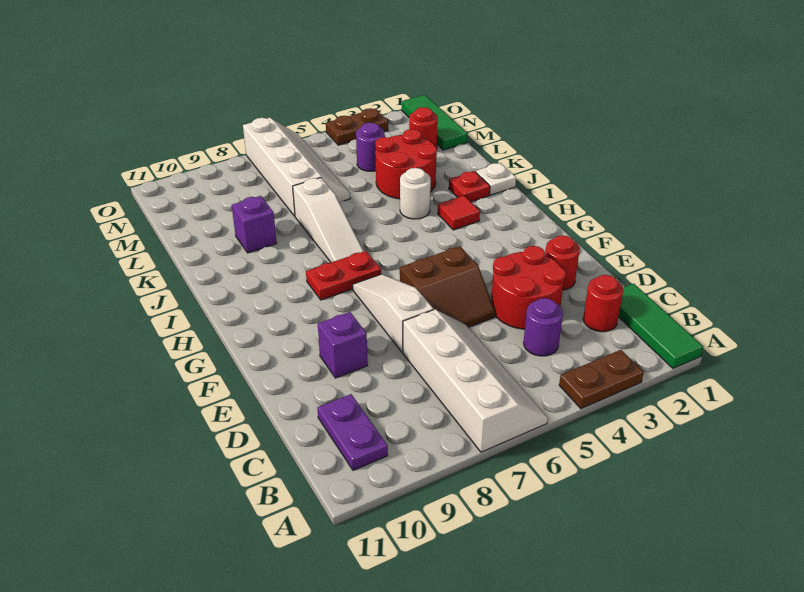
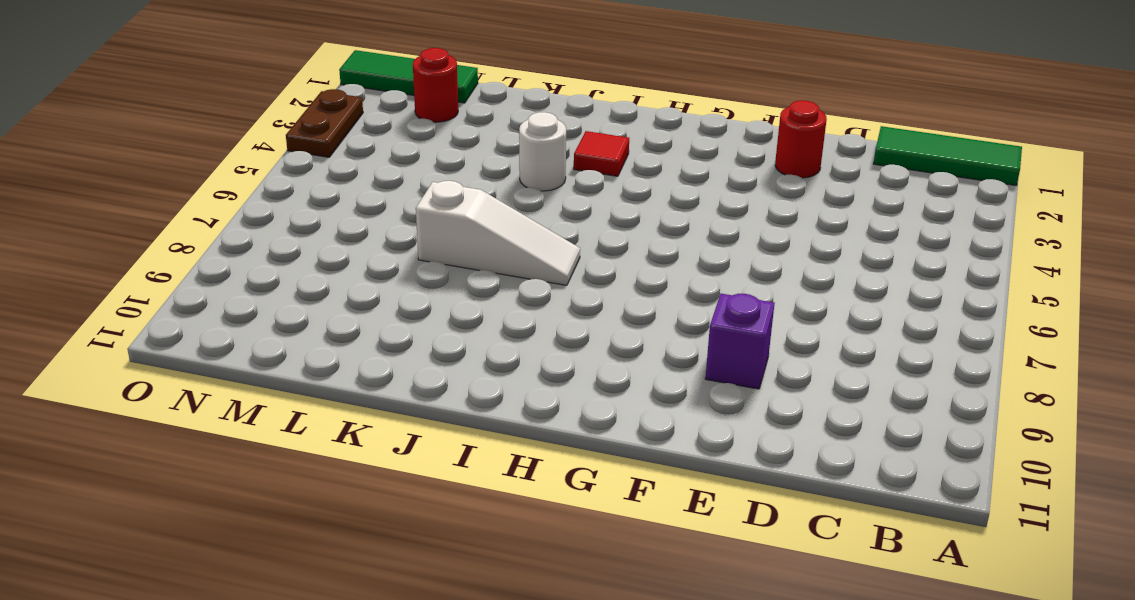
none -> brown plate A3:A4 level 1
none -> white slope A6:D7 level 1 top 7
none -> purple plate B10:C10 level 1

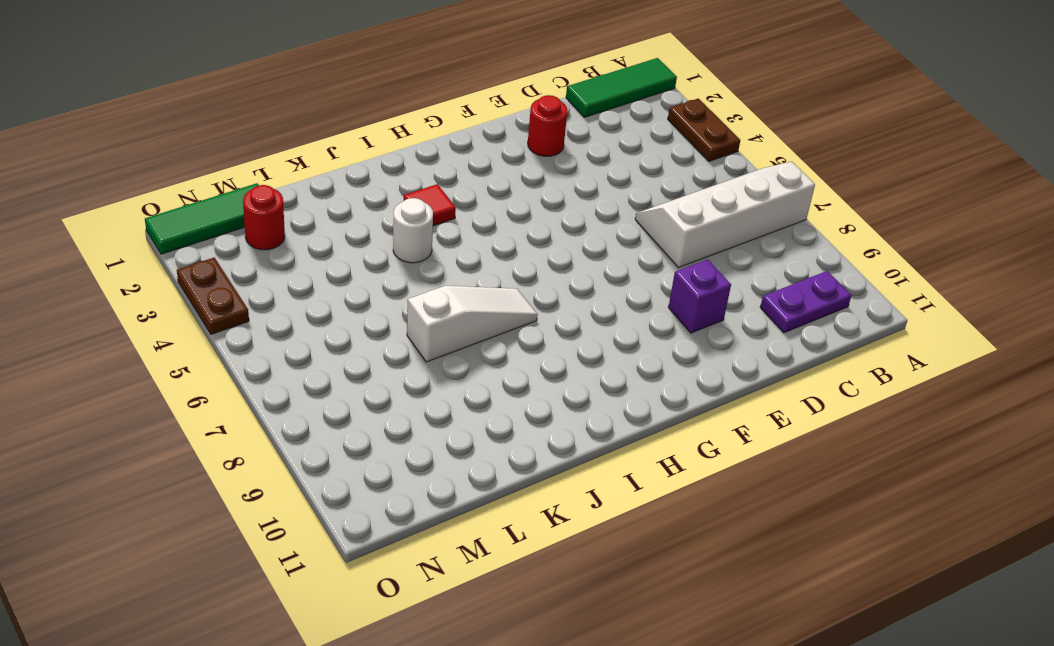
none -> red round brick C2 level 1
none -> purple round brick C4 level 1
none -> red round brick D3:E4 level 1

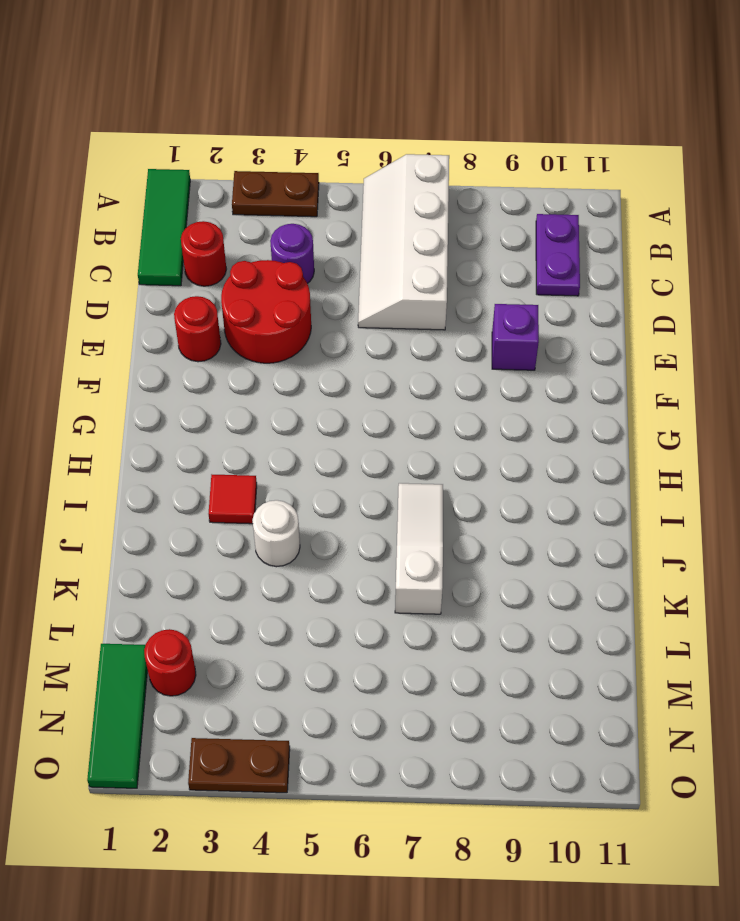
none -> brown slope E5:F6 level 1 top F
none -> white slope E7:G7 level 1 top E
none -> red plate H7:H8 level 1

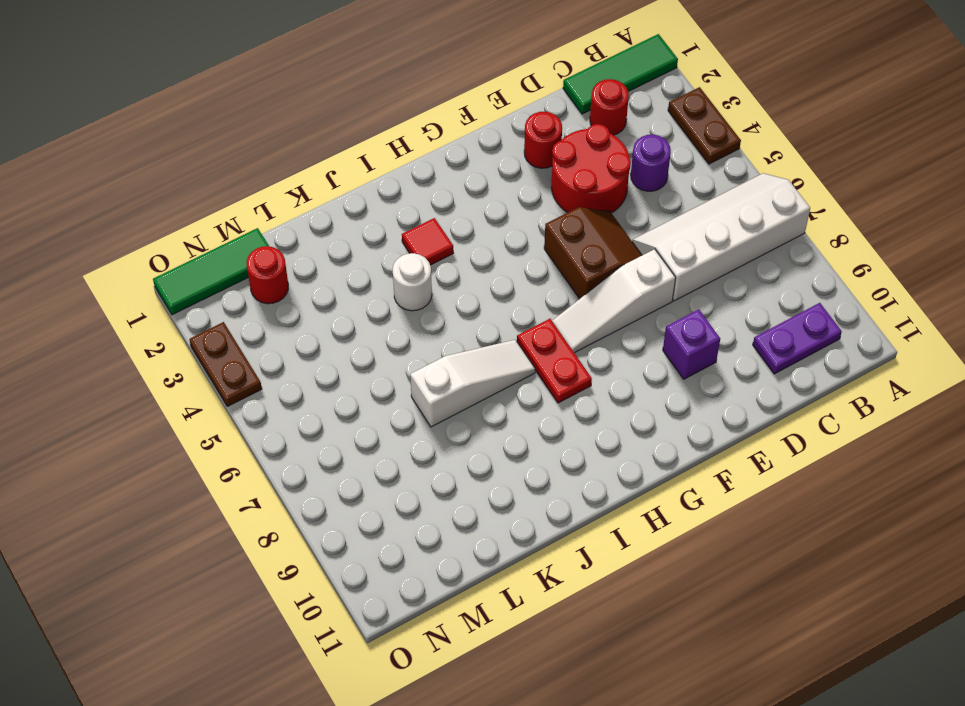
none -> white plate J1 level 1
none -> red plate J2 level 1
none -> red round brick K3:L4 level 1

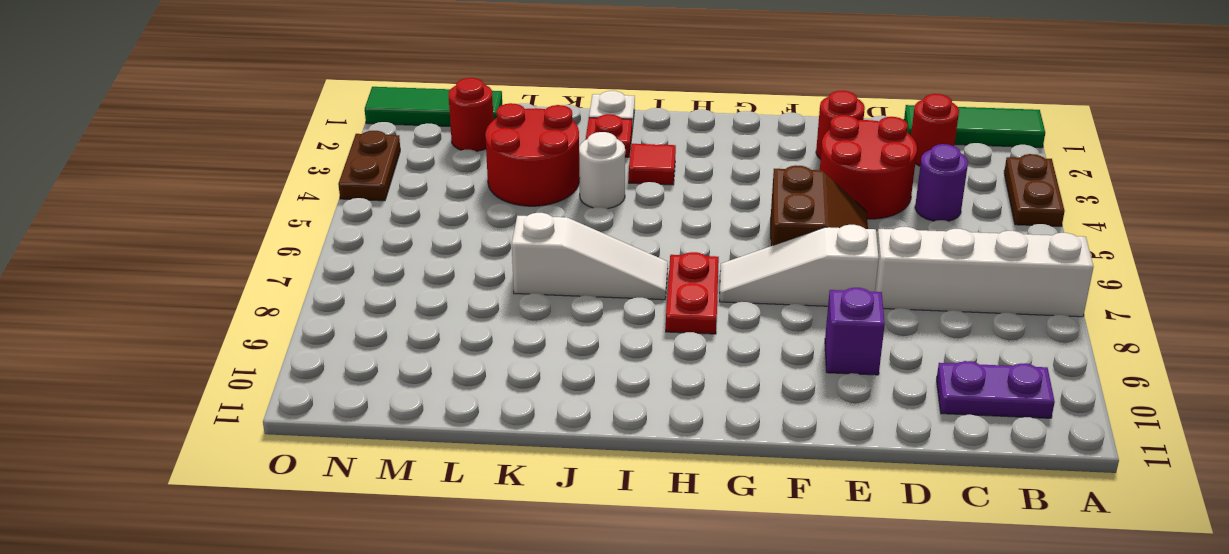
none -> purple brick K9 level 1
none -> white slope L6:O7 level 1 top 7
none -> purple round brick M4 level 1

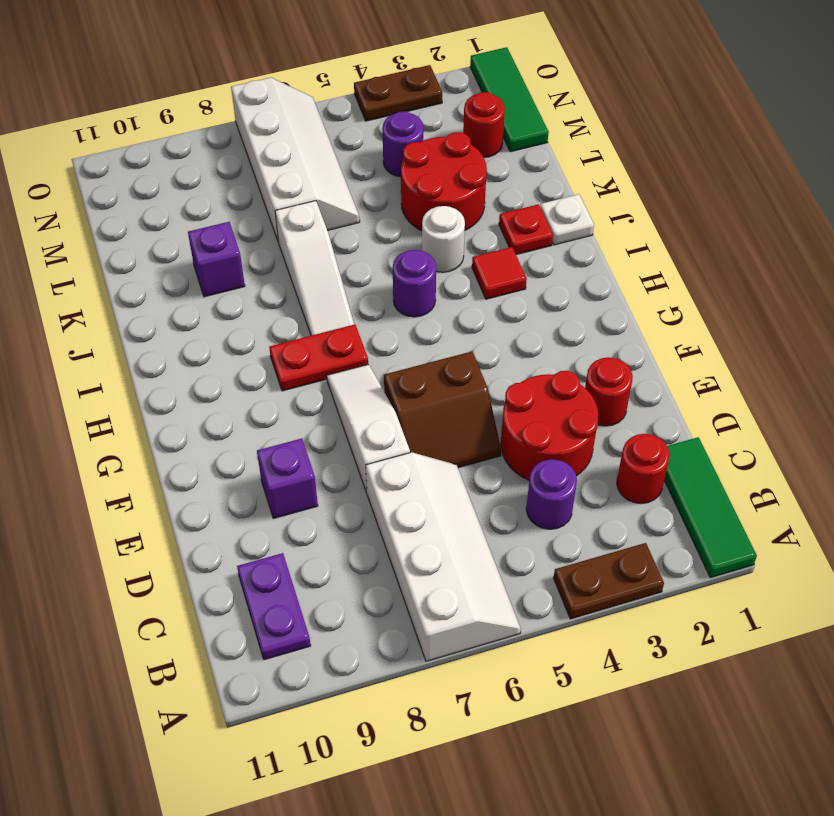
purple round brick I5 level 1 -> none

